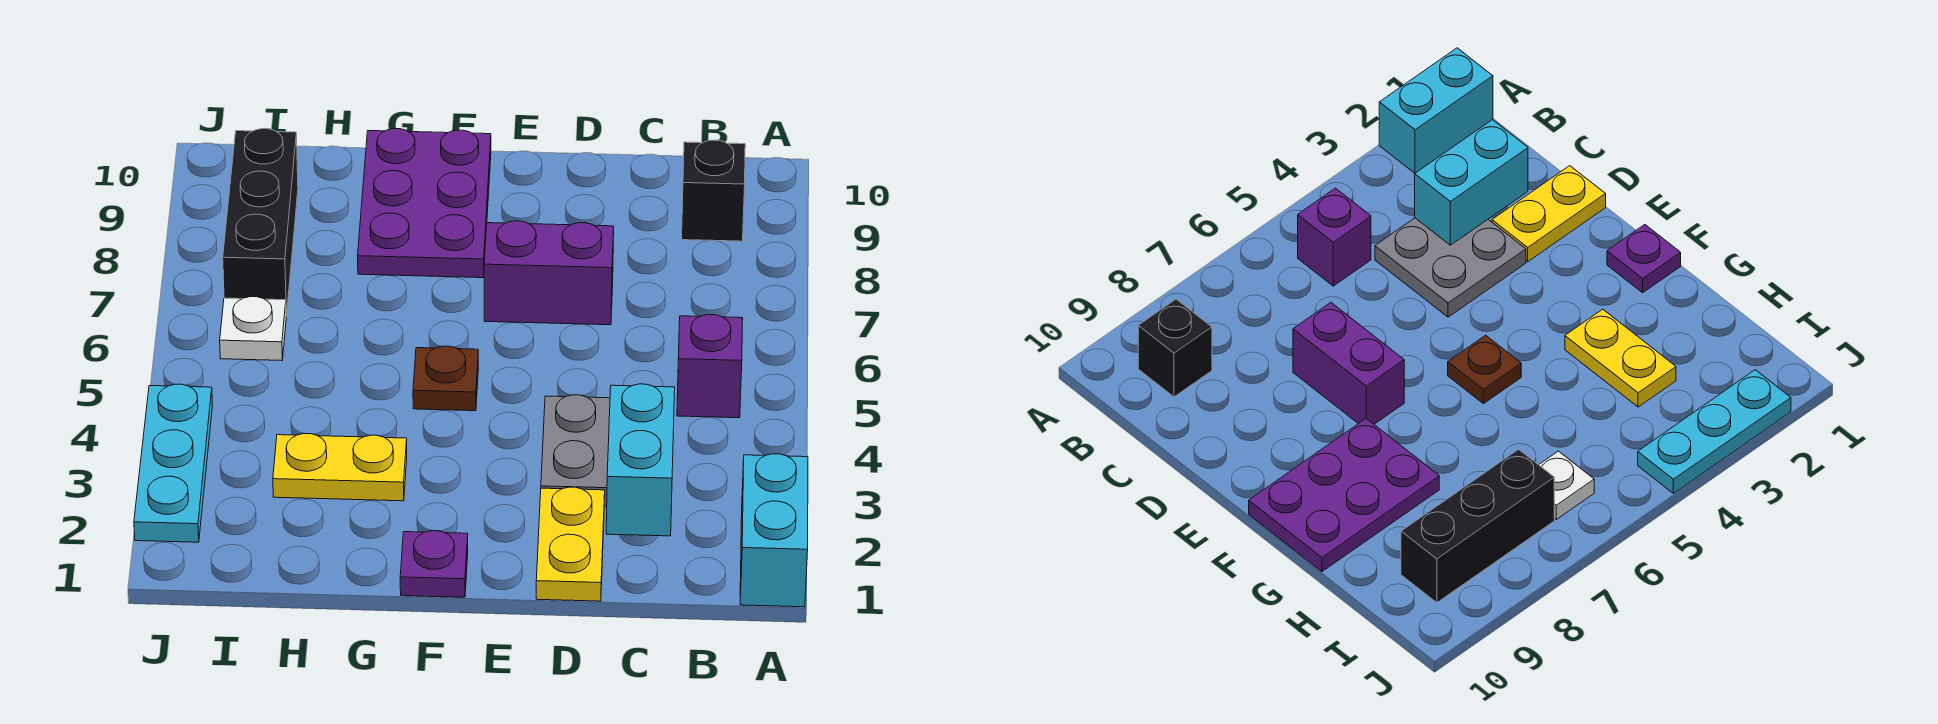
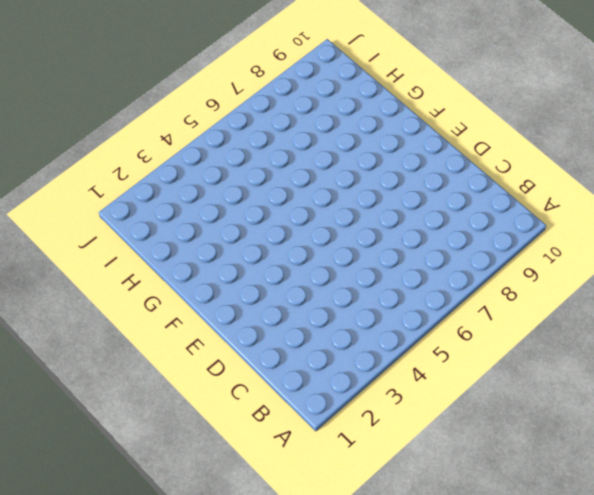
none -> cyan brick A1:A2 level 1
none -> purple brick B5 level 1
none -> black brick B9 level 1

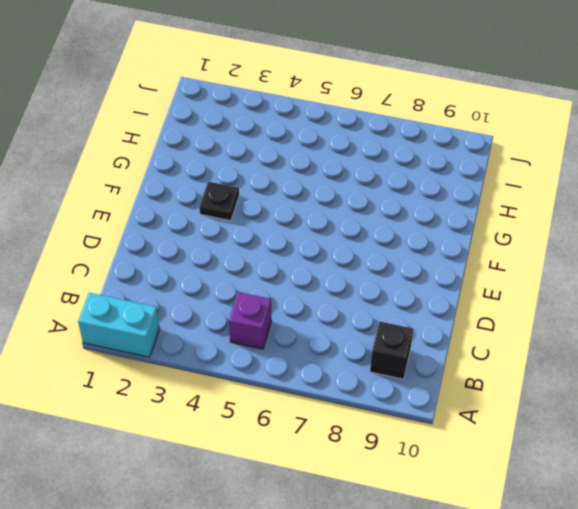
black plate F3 level 1 -> none
none -> grey plate C3:D4 level 1
none -> yellow plate D1:D2 level 1
none -> purple brick D7:E7 level 1

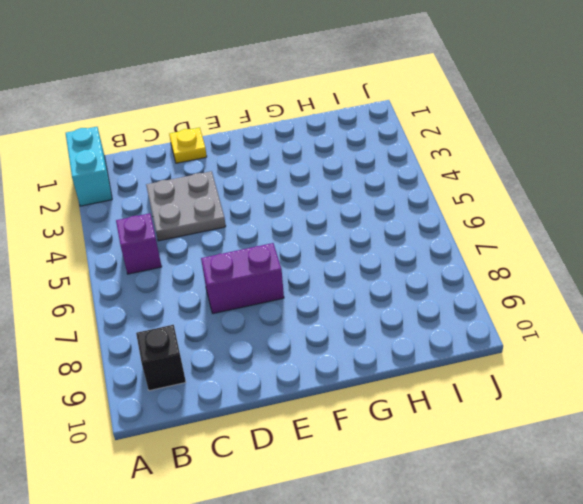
yellow plate D1 level 1 -> yellow plate D1:D2 level 1
none -> purple plate F1 level 1
none -> brown plate F5 level 1
none -> purple plate F8:G10 level 1

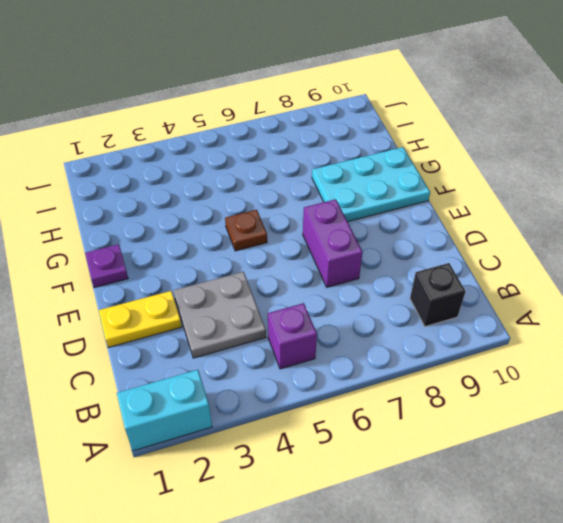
cyan plate F8:G10 level 1 -> purple plate F8:G10 level 1
none -> yellow plate G3:H3 level 1
none -> white plate I6 level 1
none -> black brick I7:I9 level 1

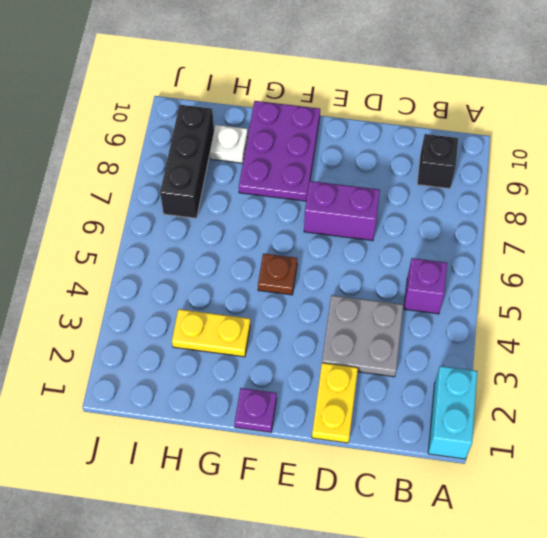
white plate H9 level 1 -> white plate I6 level 1
none -> cyan plate J2:J4 level 1
none -> cyan brick C2:C3 level 2

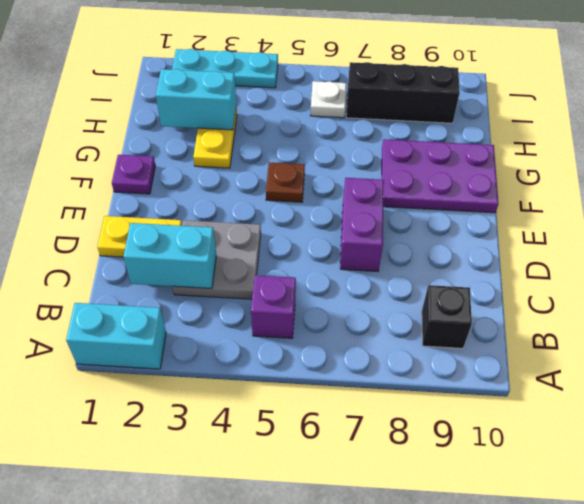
cyan brick H2:H3 level 2 -> none

